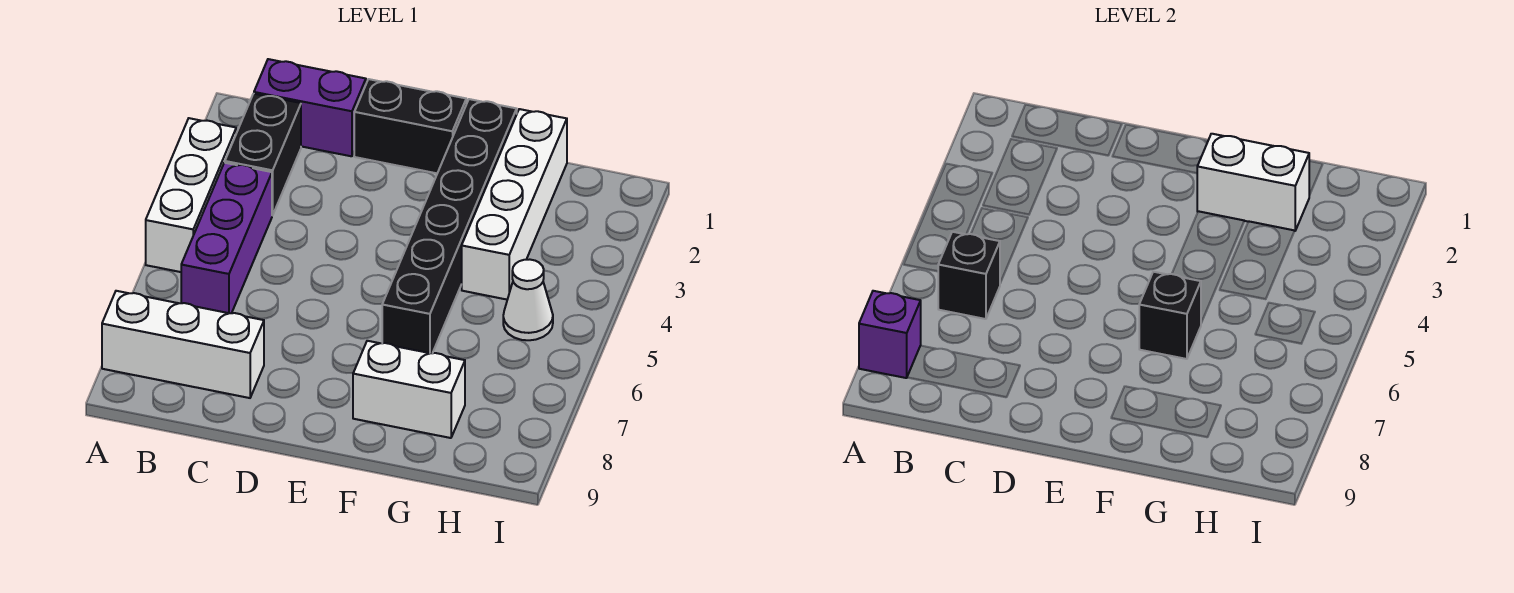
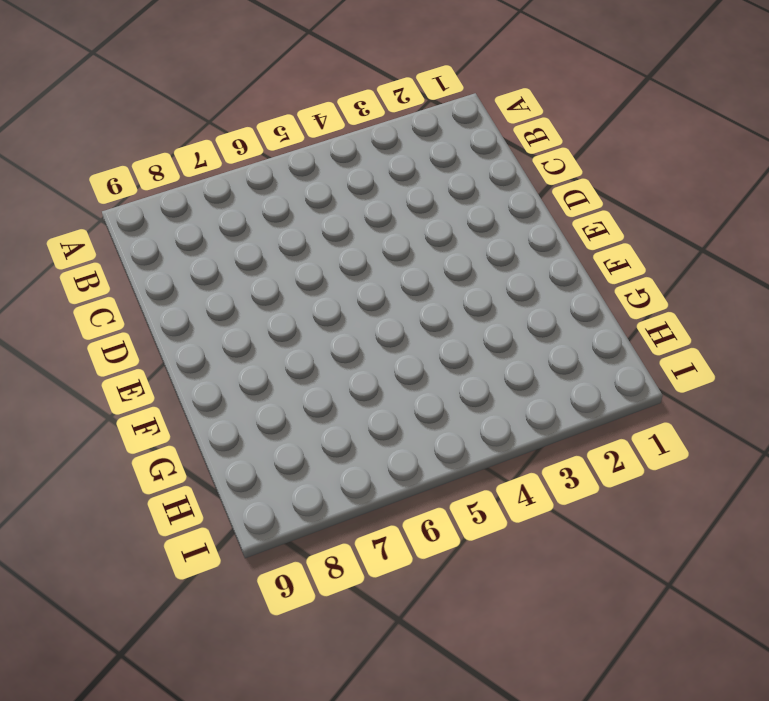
none -> white brick A3:A5 level 1
none -> white brick A8:C8 level 1
none -> purple brick B1:C1 level 1

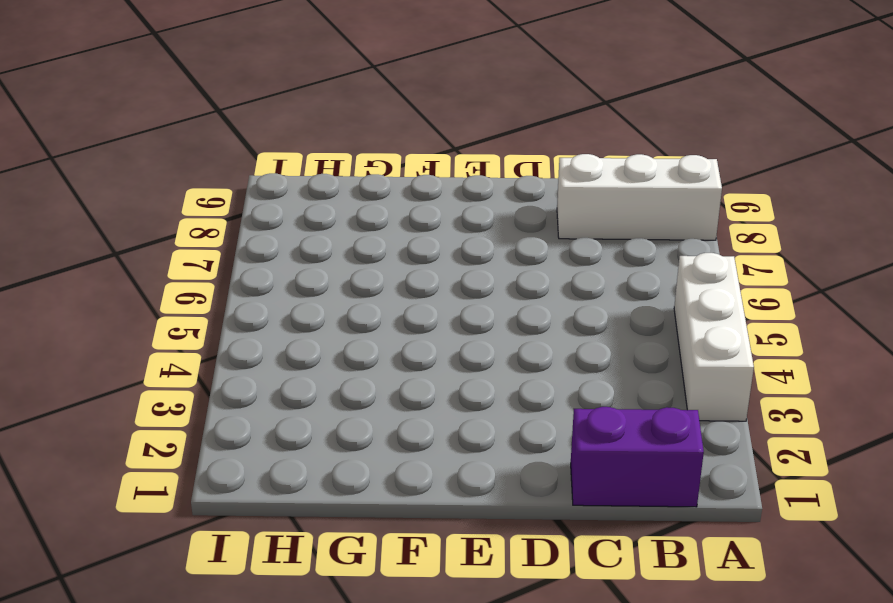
none -> black brick B2:B3 level 1
none -> purple brick B4:B6 level 1
none -> black brick D1:E1 level 1

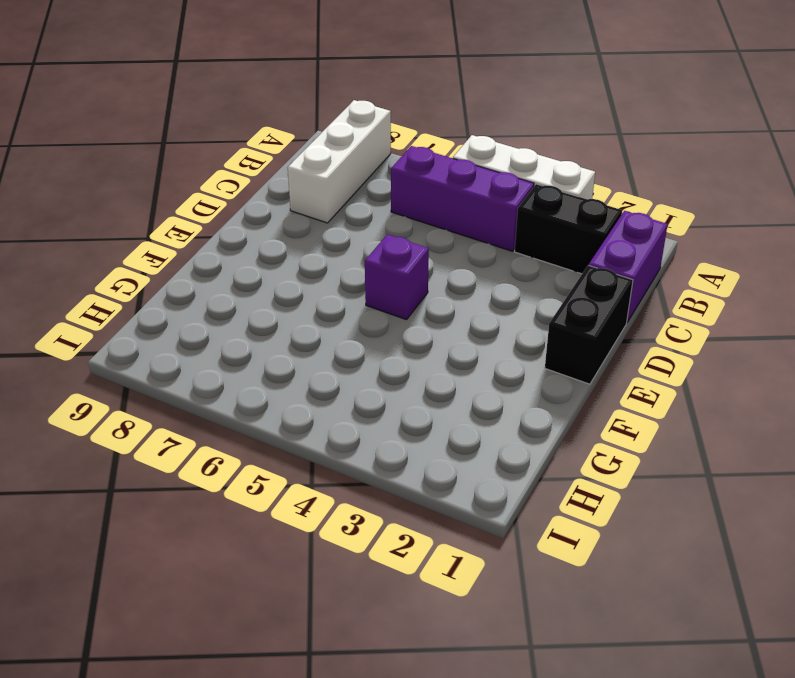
purple brick E5 level 1 -> purple brick A8 level 2
none -> black brick F1:F6 level 1
none -> white brick F8:G8 level 1
none -> white brick G1:G4 level 1

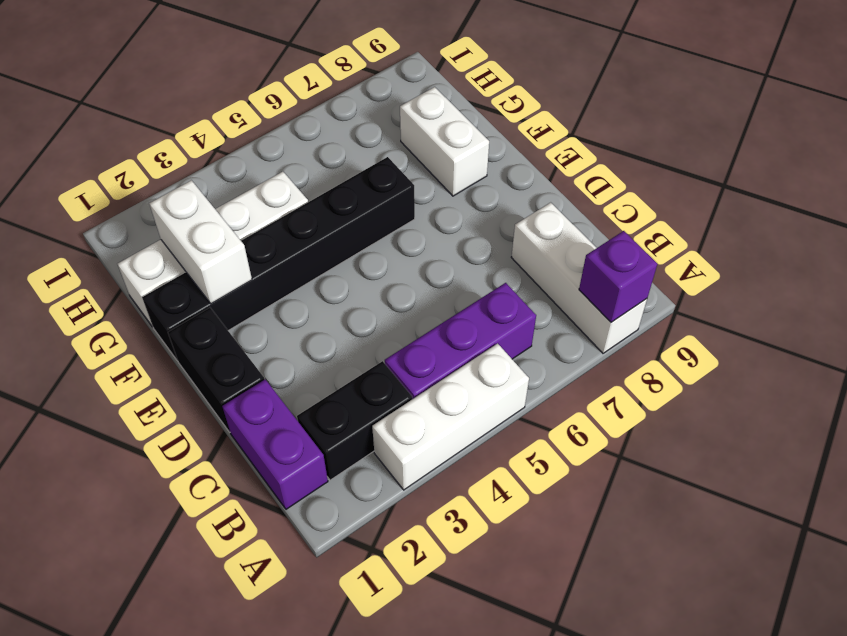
none -> white cone H5 level 1
none -> black brick B6 level 2
none -> black brick F6 level 2

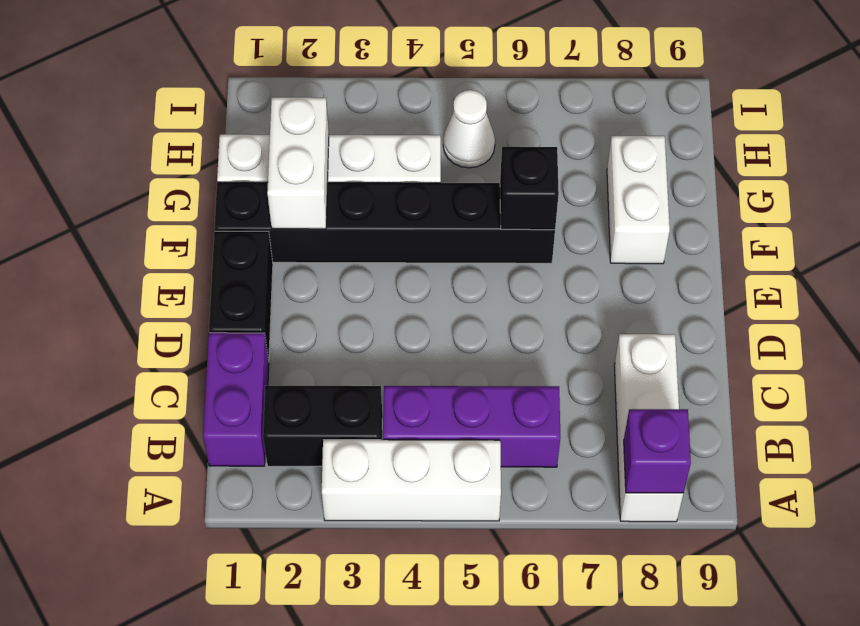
none -> black brick B6 level 2

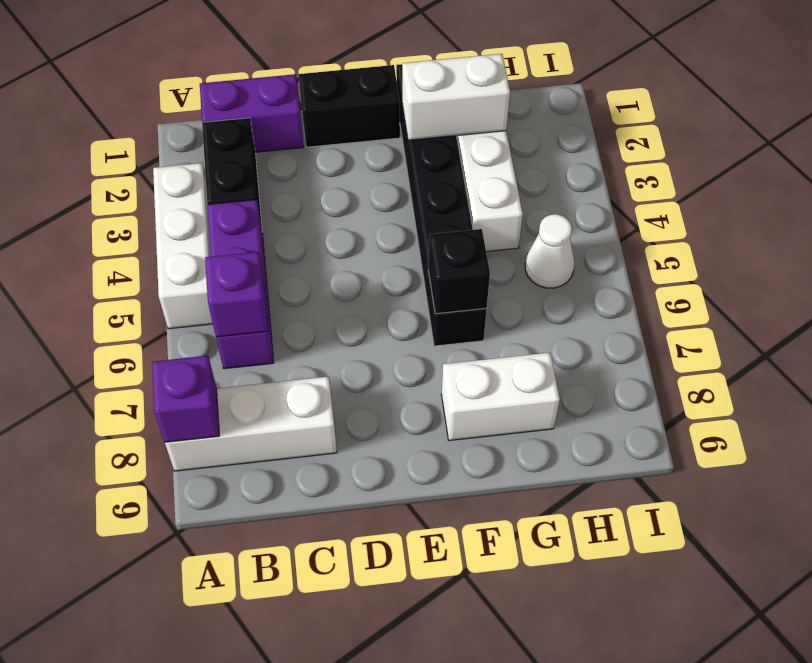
purple brick B6 level 2 -> black brick B6 level 2

